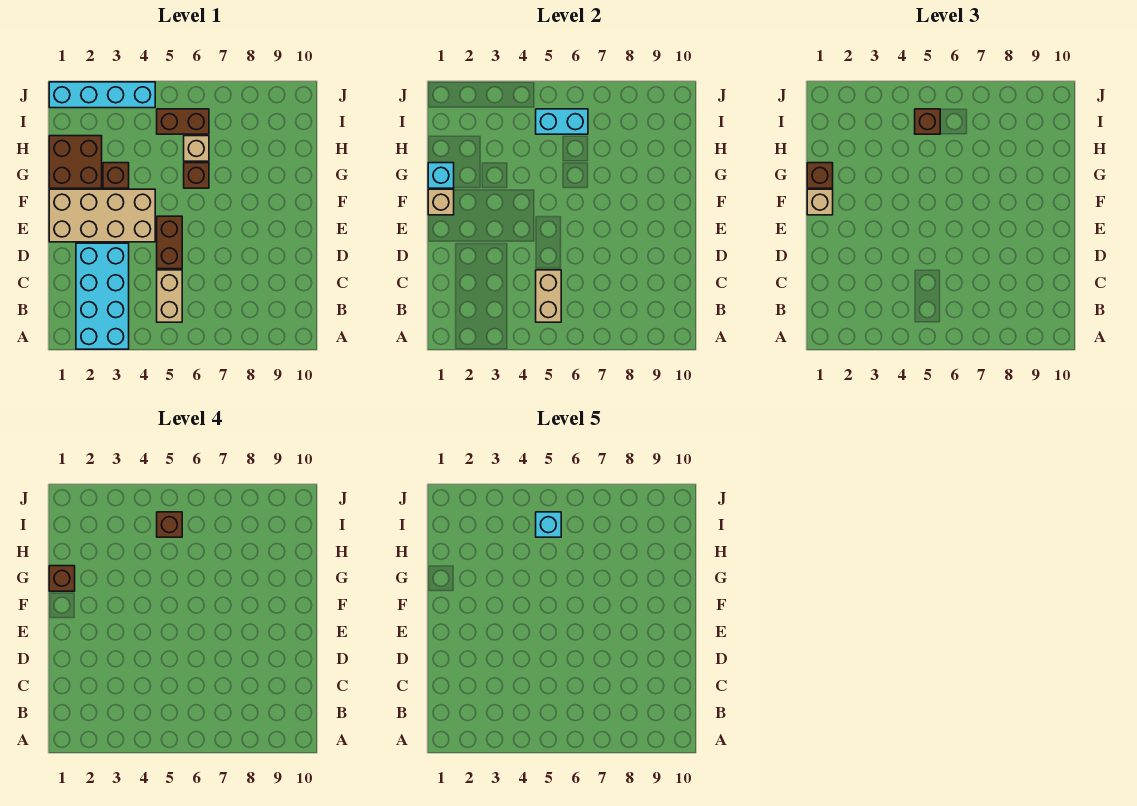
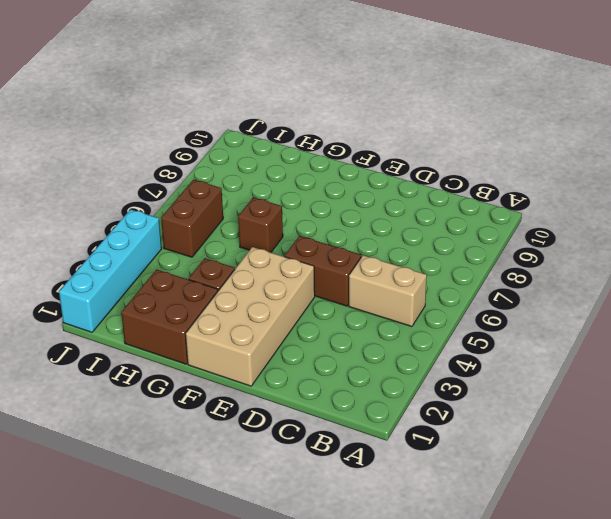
none -> cyan brick A2:D3 level 1
none -> tan brick H6 level 1
none -> tan brick B5:C5 level 2

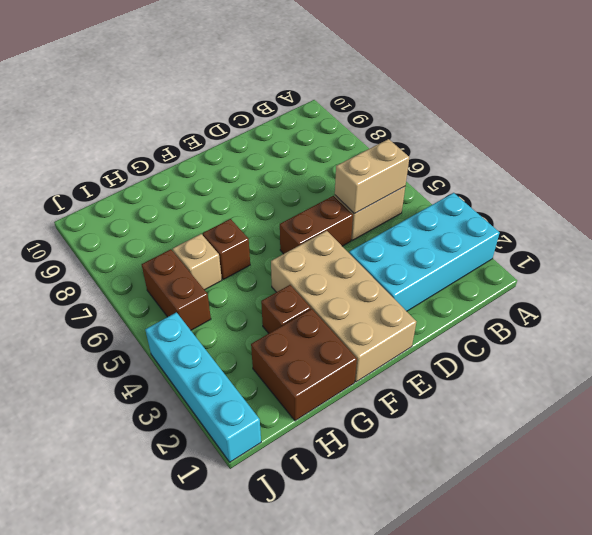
none -> tan brick F1 level 2
none -> cyan brick G1 level 2
none -> cyan brick I5:I6 level 2

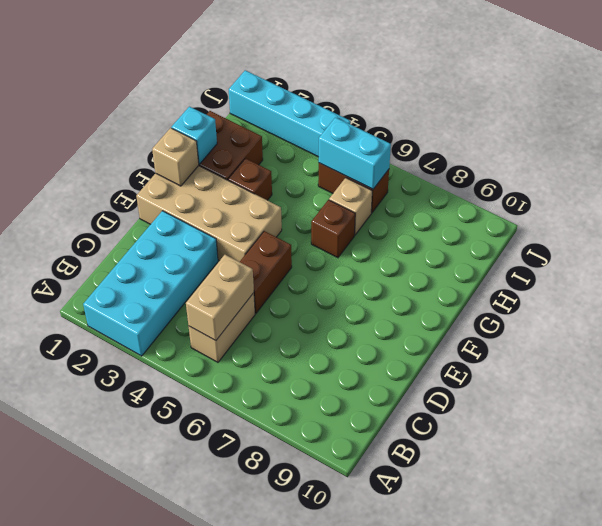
none -> tan brick F1 level 3
none -> brown brick G1 level 3
none -> brown brick I5 level 3

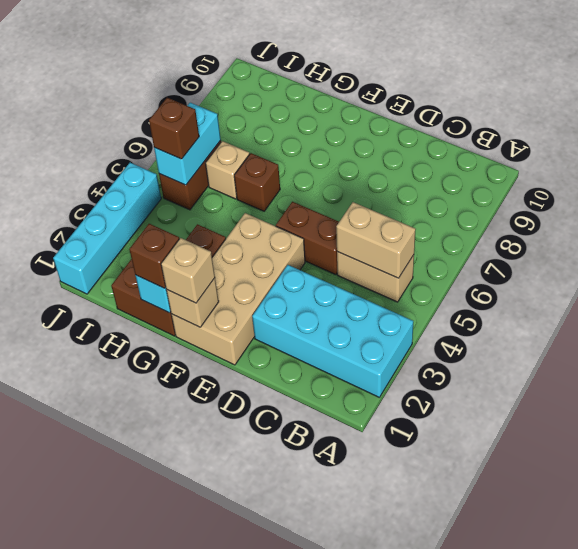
none -> brown brick G1 level 4
none -> brown brick I5 level 4
none -> cyan brick I5 level 5

